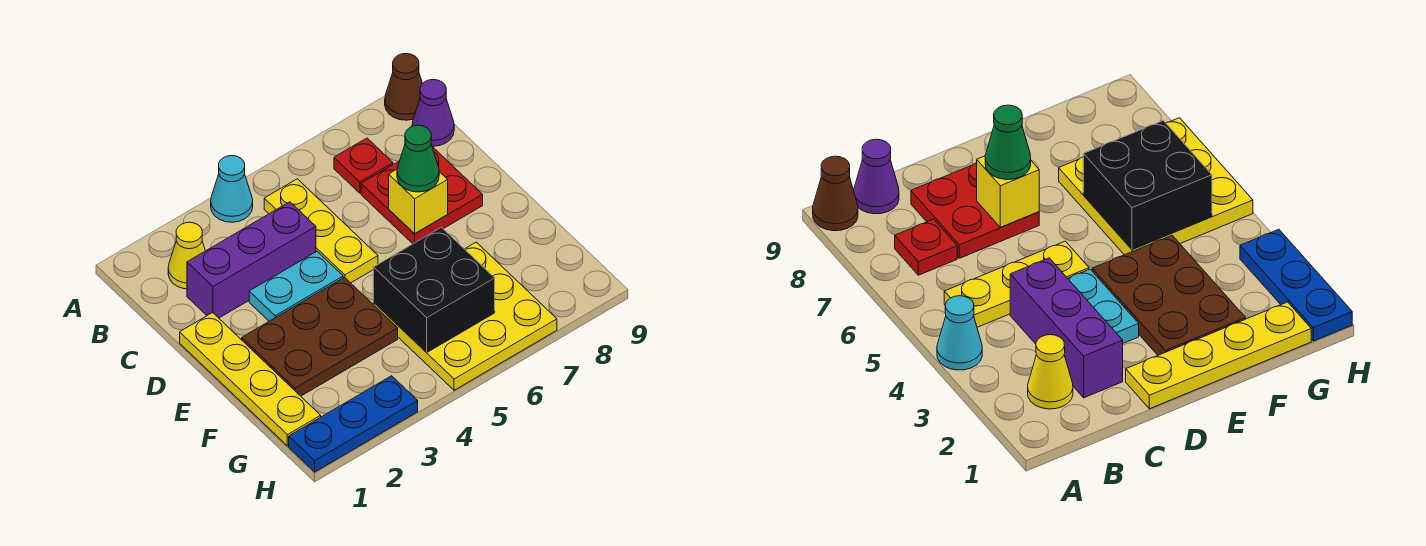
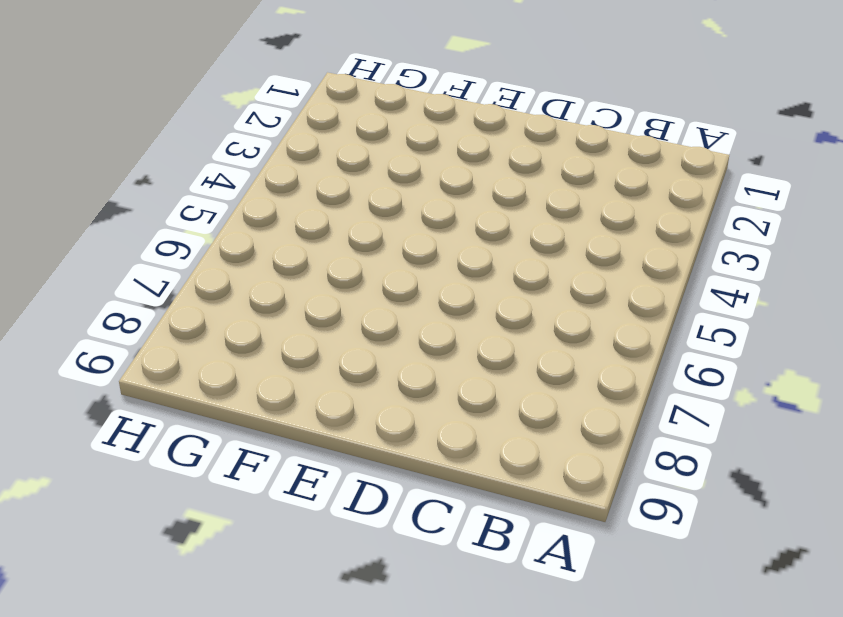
none -> cyan cone A4 level 1
none -> brown cone A9 level 1
none -> yellow cone B2 level 1

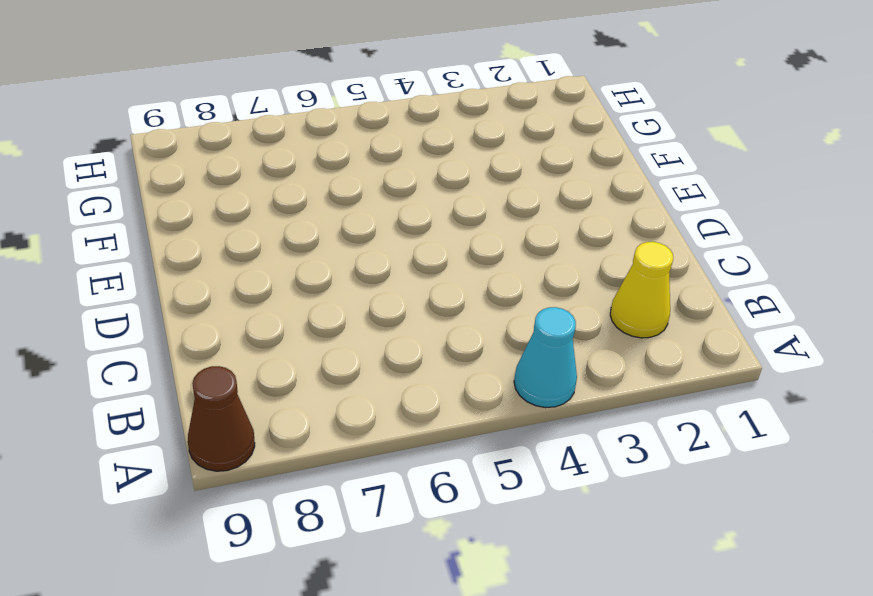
none -> yellow plate B5:D5 level 1
none -> red plate B7 level 1
none -> purple cone B9 level 1

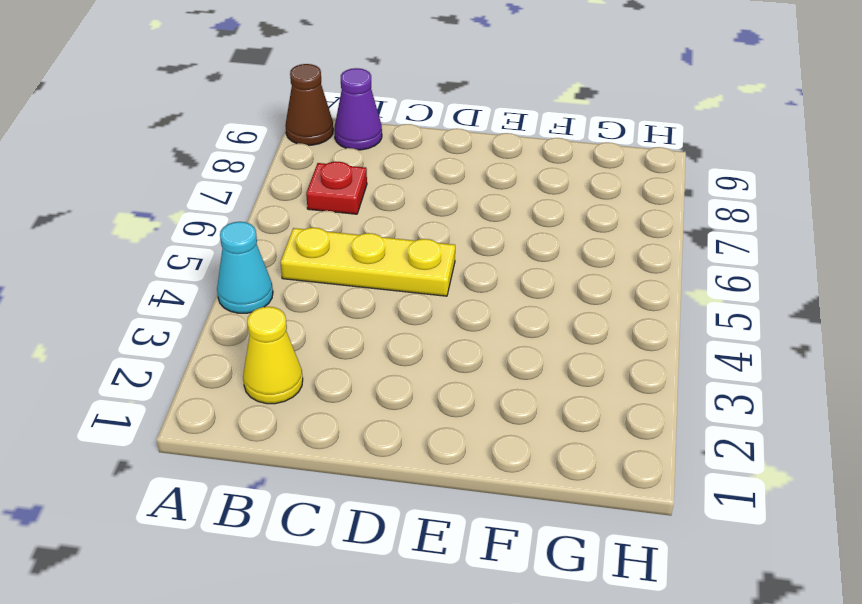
none -> purple brick C2:C4 level 1
none -> red plate C7:D8 level 1
none -> yellow plate D1:G1 level 1

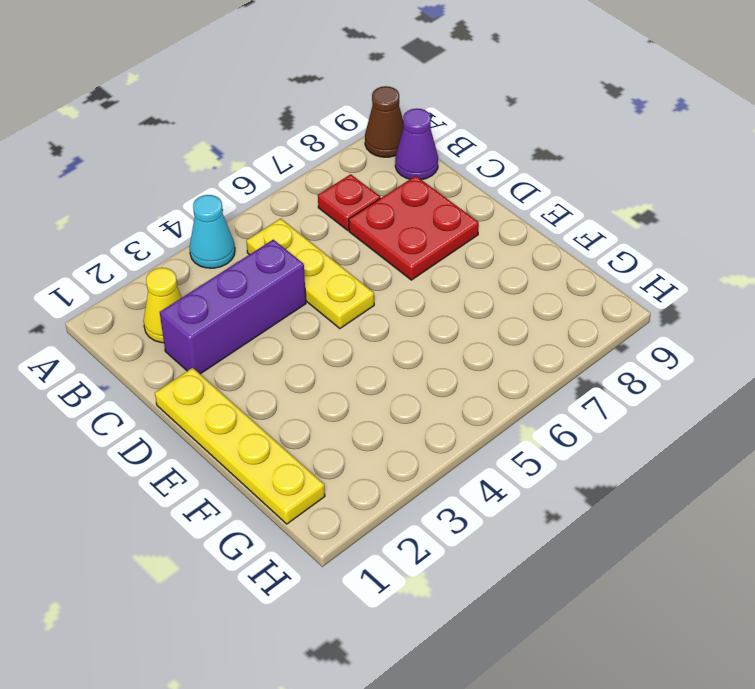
none -> cyan plate D3:D4 level 1
none -> brown plate E2:F4 level 1
none -> yellow plate F5:H7 level 1

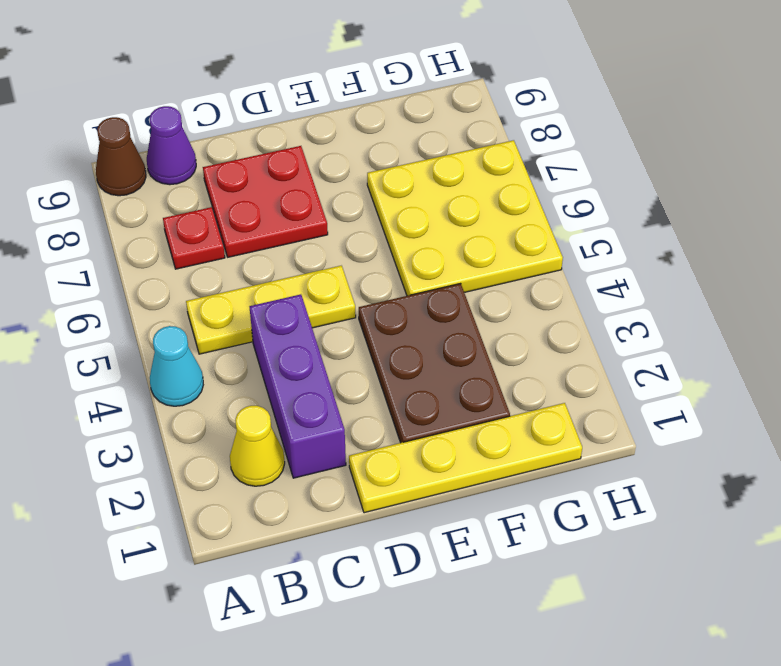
none -> cyan plate D3:D4 level 1
none -> blue plate H1:H3 level 1
none -> yellow brick D7 level 2

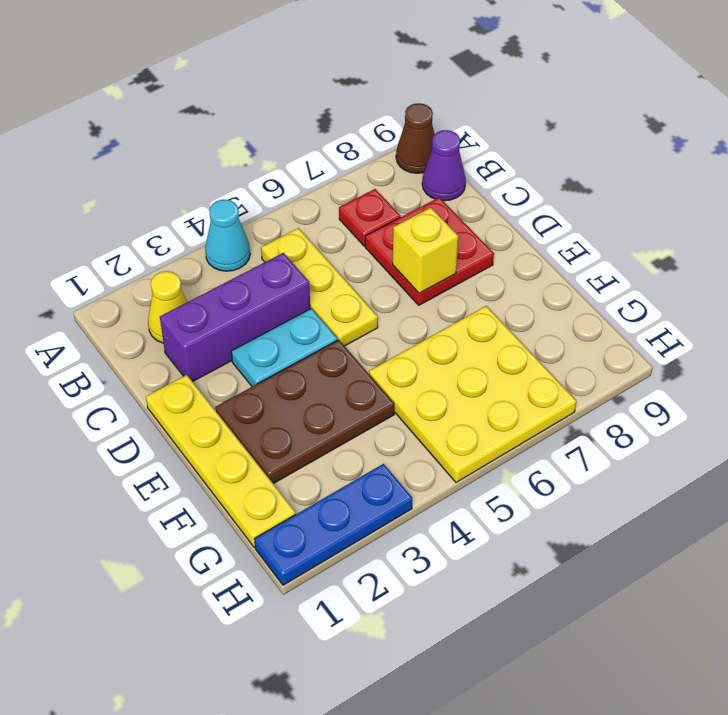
none -> black brick F5:G6 level 2
none -> green cone D7 level 3

